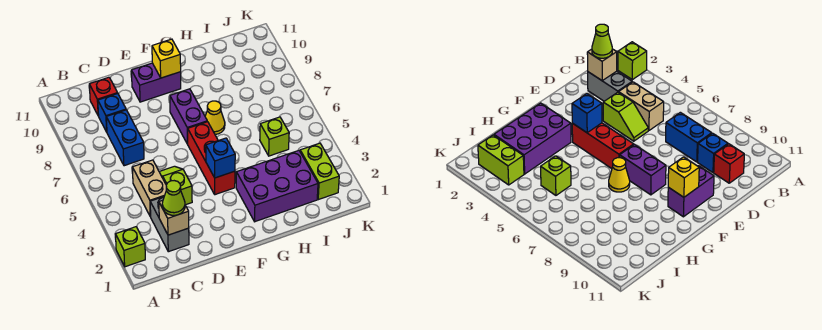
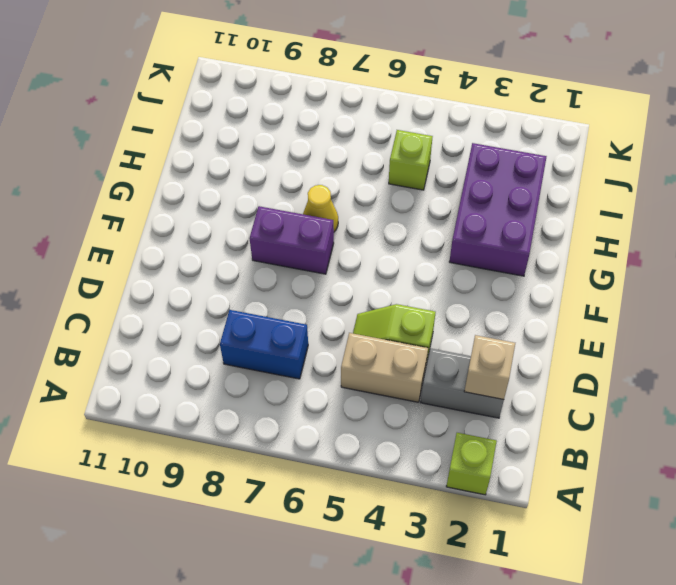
none -> blue brick C9 level 1
none -> red brick C10 level 1
none -> purple brick E10:F10 level 1

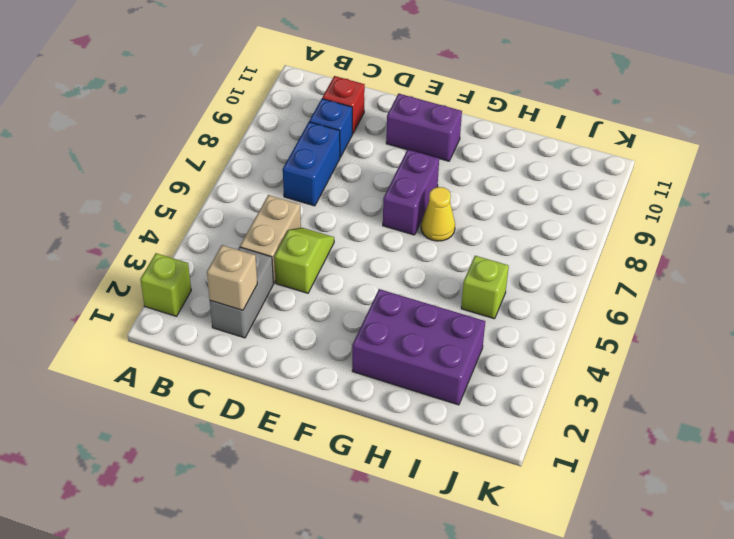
none -> red brick F4:F6 level 1
none -> lime brick J2:J3 level 1
none -> blue brick F4 level 2

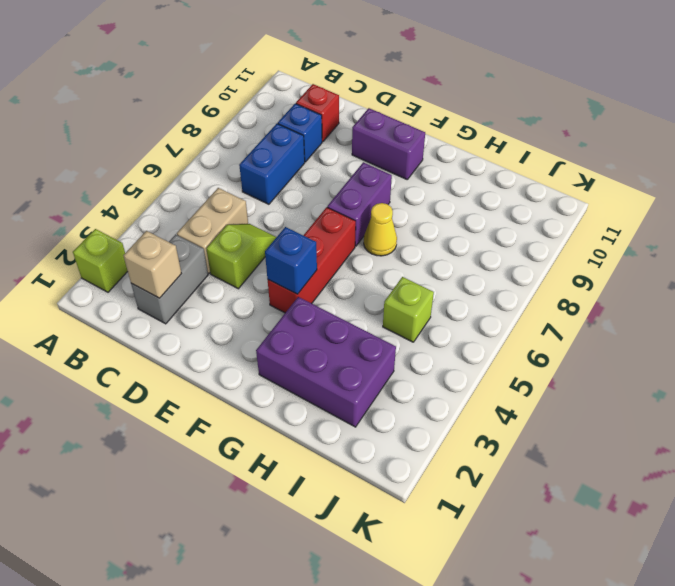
none -> lime brick J2:J3 level 1
none -> yellow brick F10 level 2
none -> lime cone C2 level 3

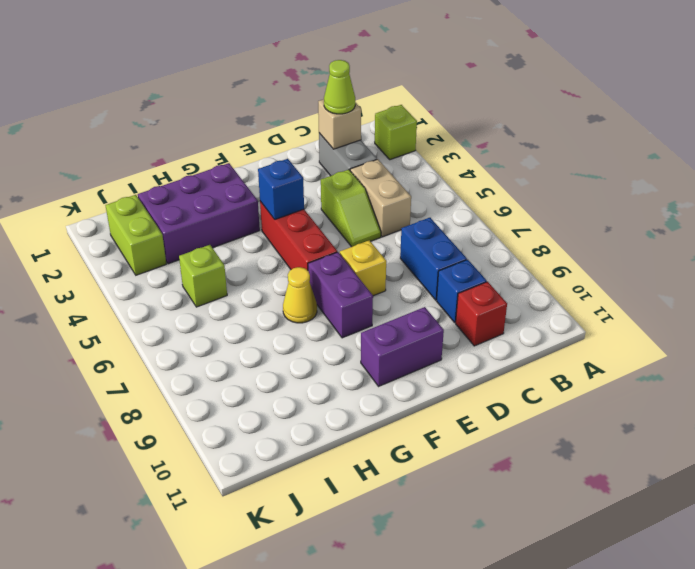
yellow brick E7 level 1 -> yellow brick F10 level 2

